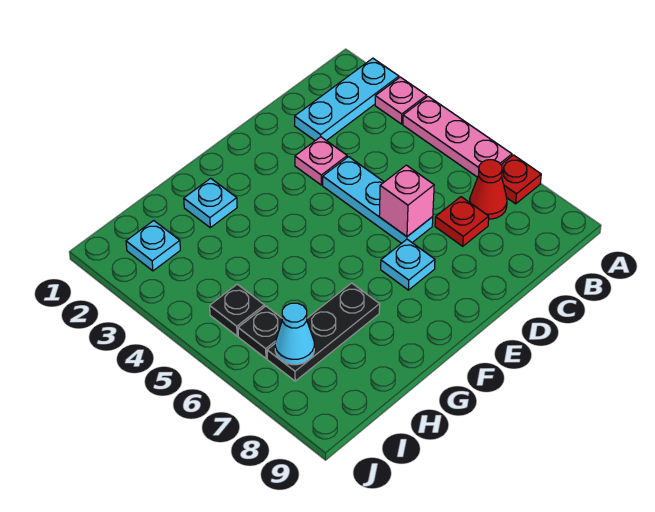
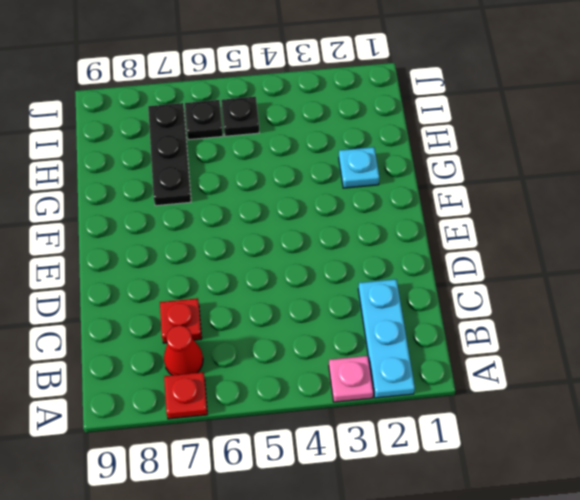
none -> pink plate A4:A6 level 1
none -> pink plate D3 level 1
none -> cyan plate D4:D6 level 1

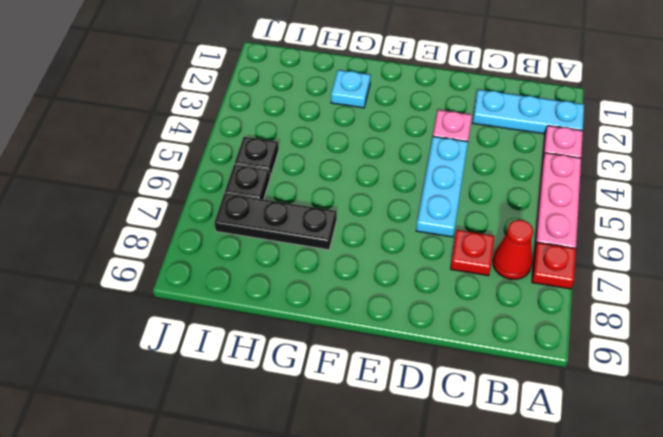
none -> cyan plate E7 level 1
none -> cyan plate I2 level 1
none -> pink brick D6 level 2

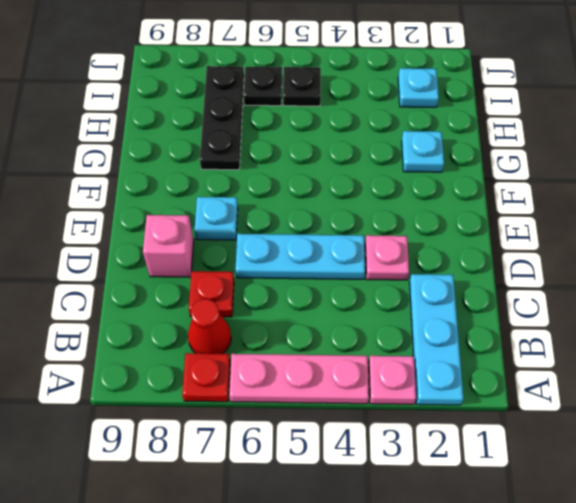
pink brick D8 level 1 -> pink brick D6 level 2
none -> cyan cone I7 level 2

